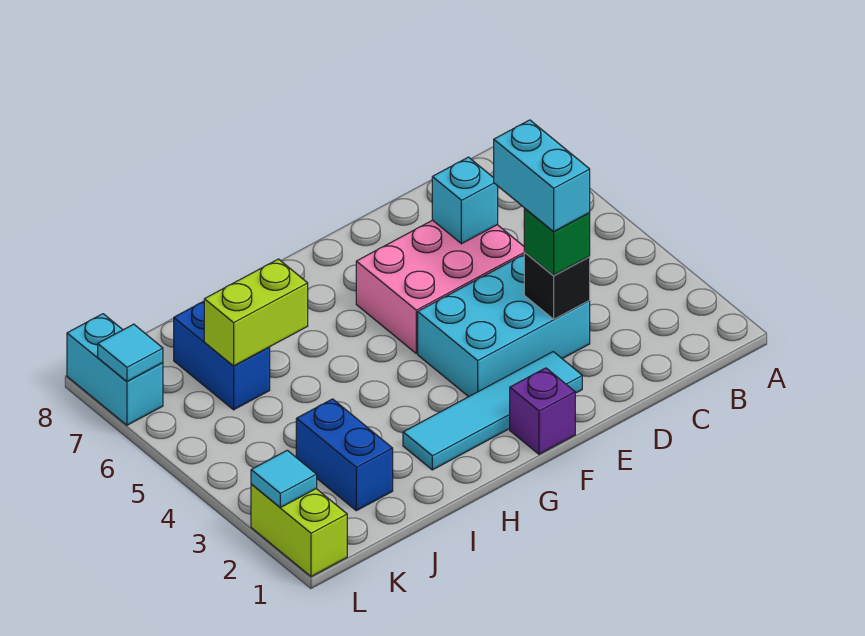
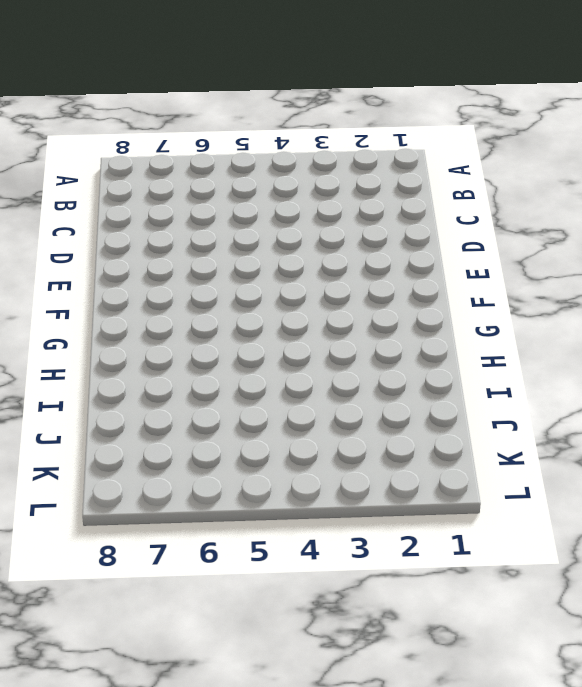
none -> cyan brick D3:F4 level 1
none -> pink brick D5:F6 level 1
none -> cyan tile E2:H2 level 1

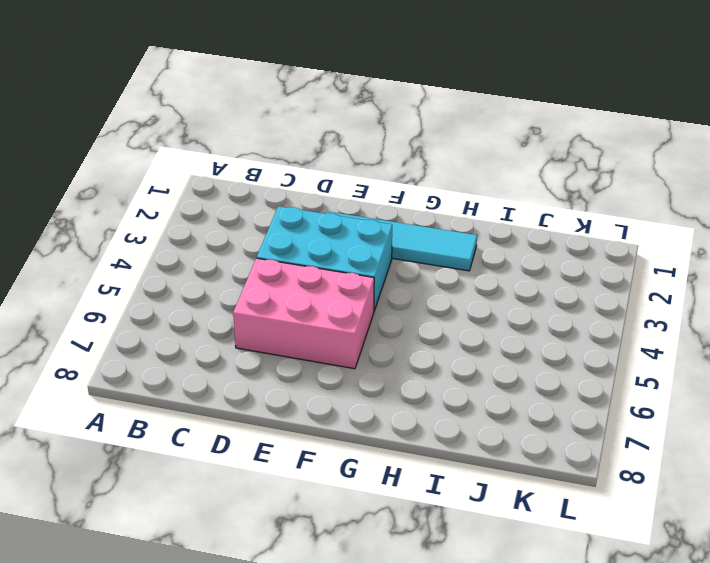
none -> purple brick F1 level 1
none -> blue brick J2:J3 level 1
none -> blue brick J6:J7 level 1

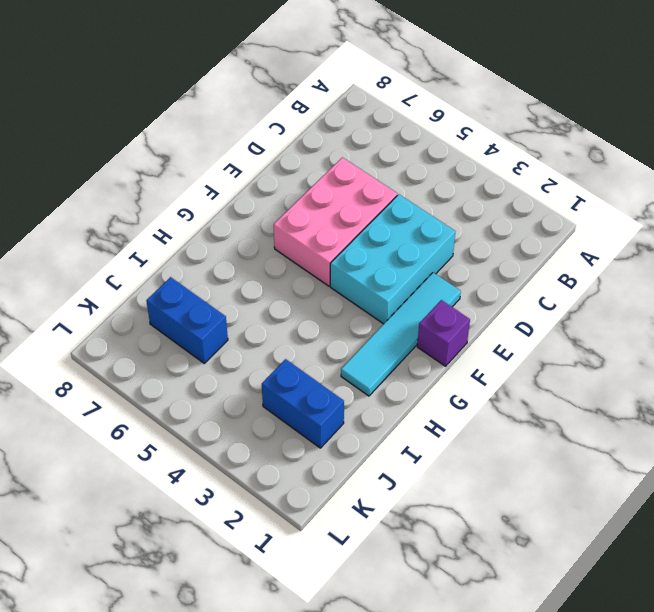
none -> lime brick L1:L2 level 1
none -> cyan brick L7:L8 level 1
none -> black brick D3 level 2

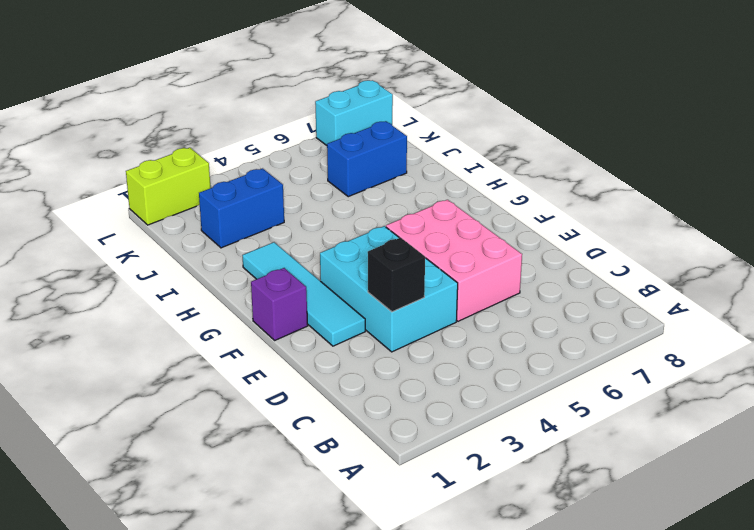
none -> cyan brick D6 level 2
none -> lime brick I6:J6 level 2
none -> cyan tile L2 level 2

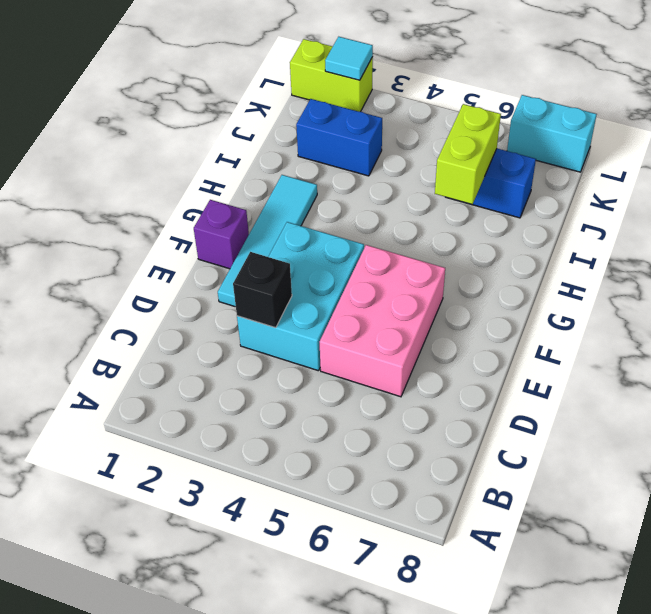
none -> cyan brick D6 level 2
none -> cyan tile L7 level 2
none -> green brick D3 level 3

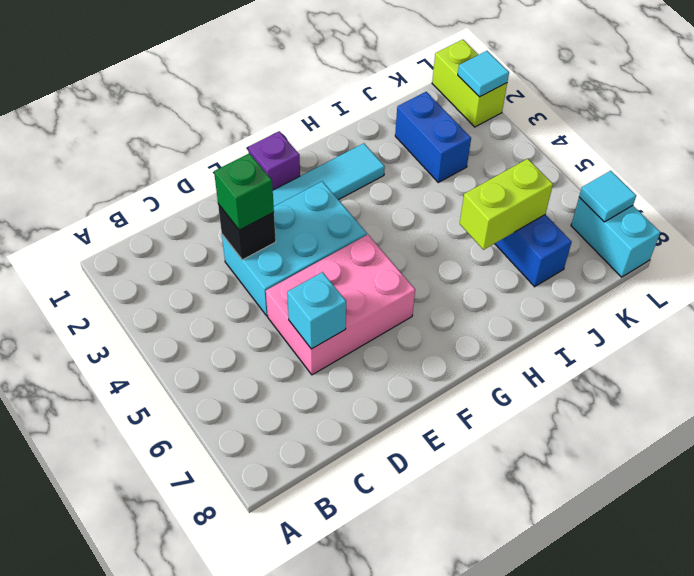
none -> cyan brick D3:D4 level 4

